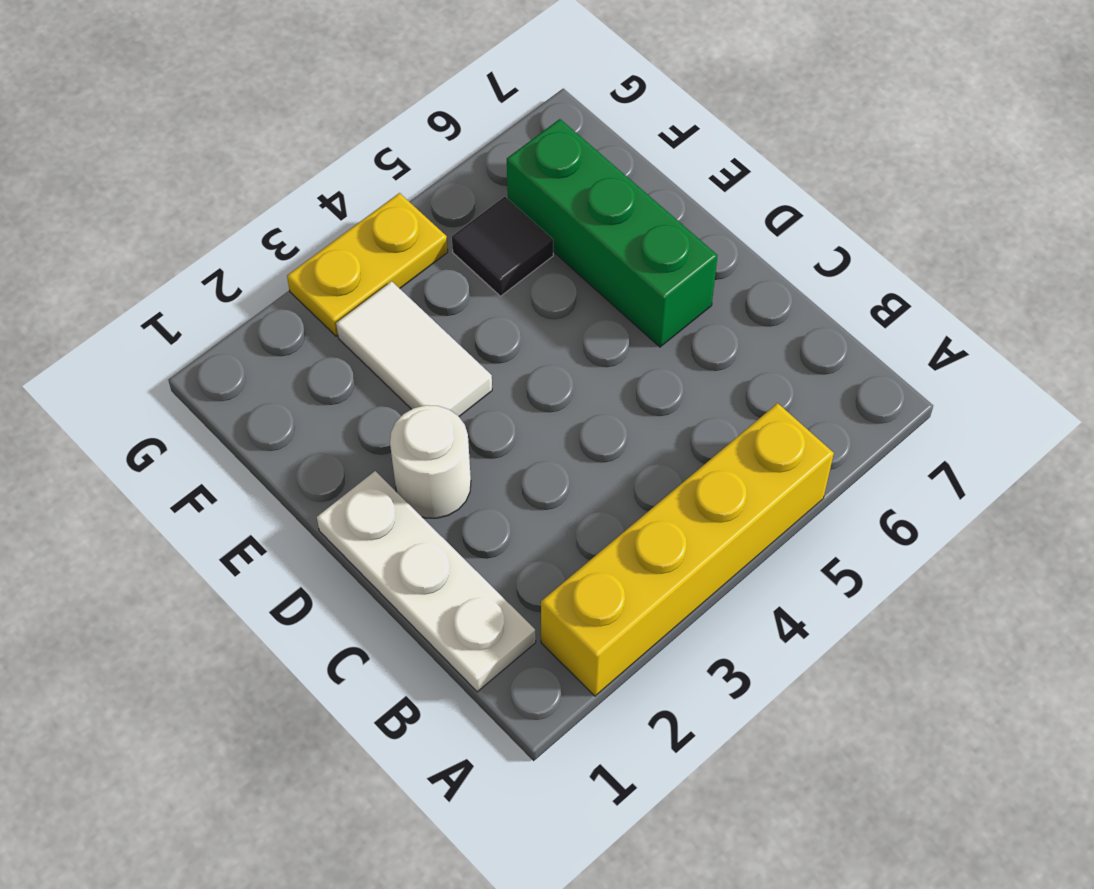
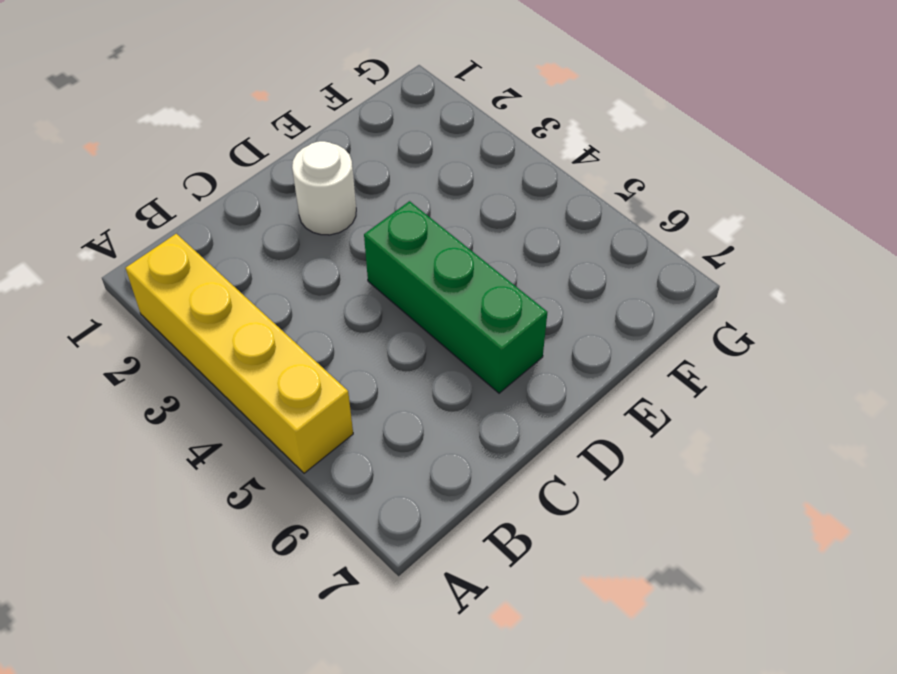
green brick D4:D6 level 1 -> green brick D6:F6 level 1
none -> white plate B1:D1 level 1
none -> white tile E3:F3 level 1

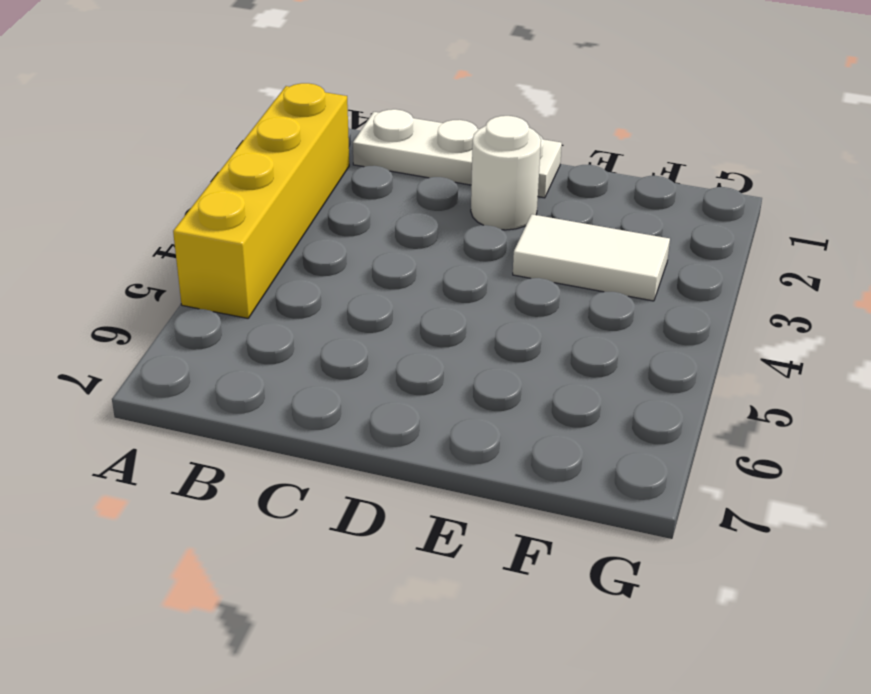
none -> green brick D6:F6 level 1
none -> black tile F5 level 1

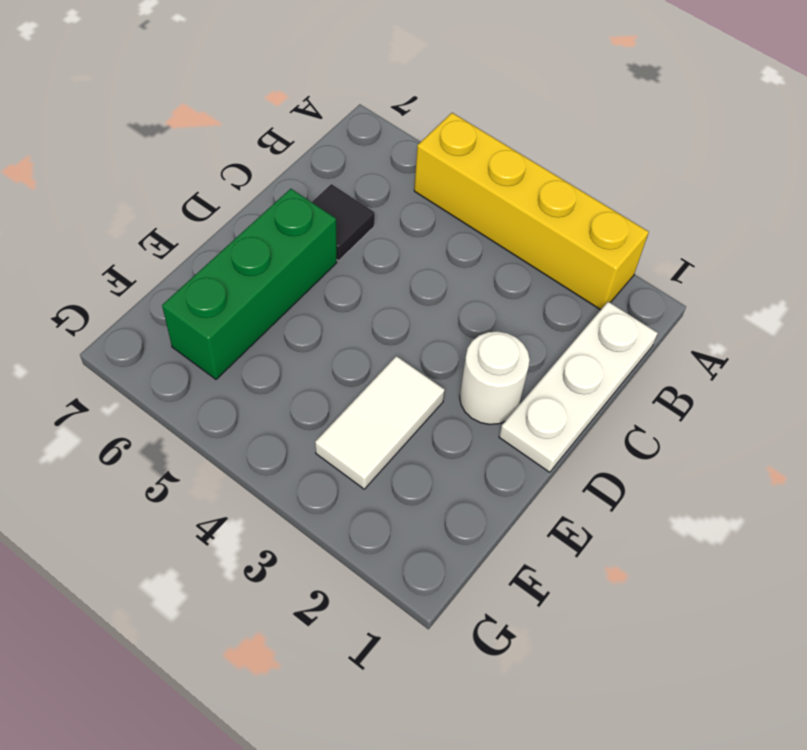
black tile C6 level 1 -> black tile F5 level 1
none -> yellow plate G3:G4 level 1

